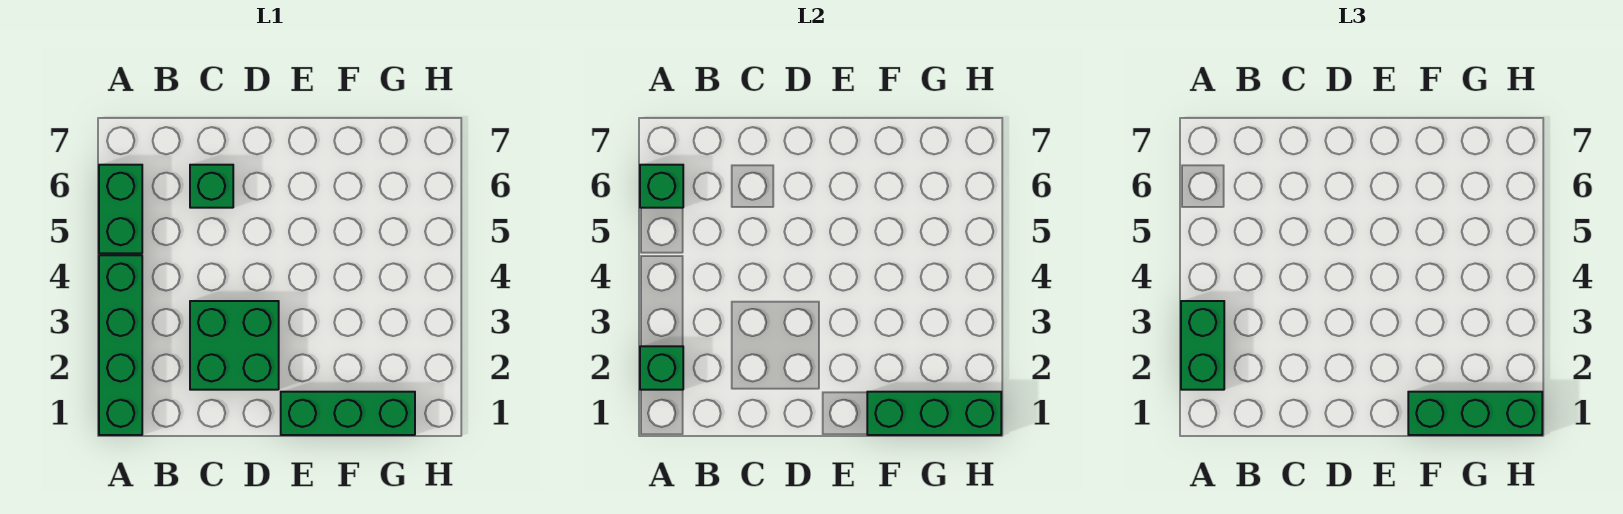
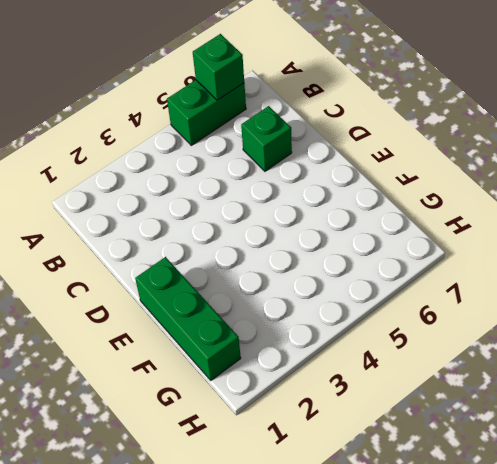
none -> green brick A1:A4 level 1
none -> green brick C2:D3 level 1

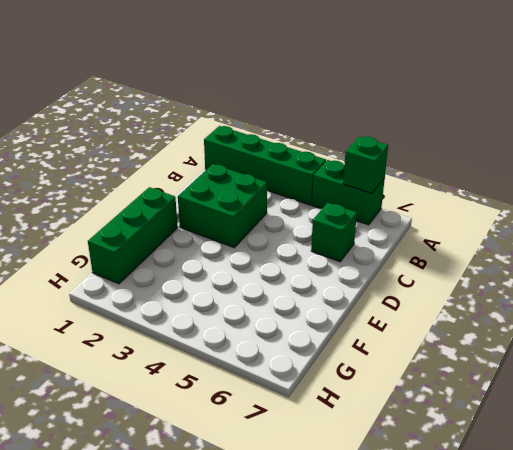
none -> green brick A2 level 2
none -> green brick F1:H1 level 2

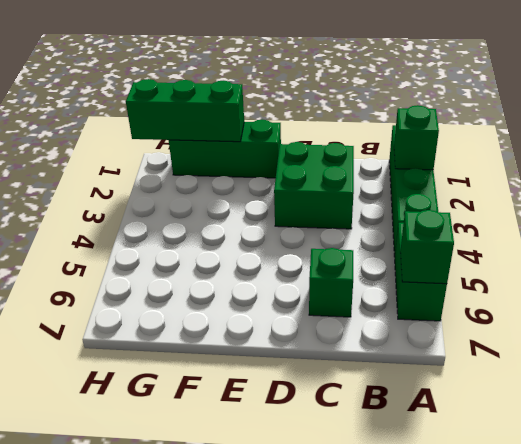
none -> green brick A2:A3 level 3
none -> green brick F1:H1 level 3

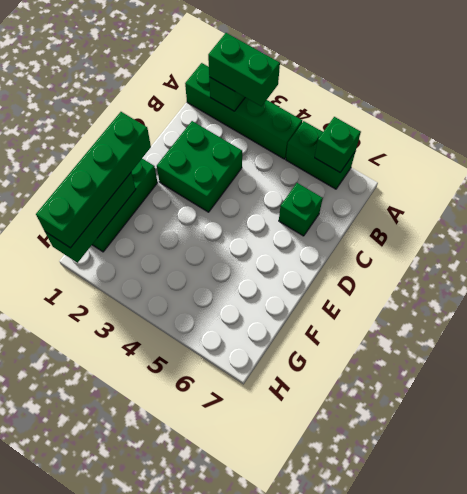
green brick E1:H1 level 3 -> green brick F1:H1 level 3

